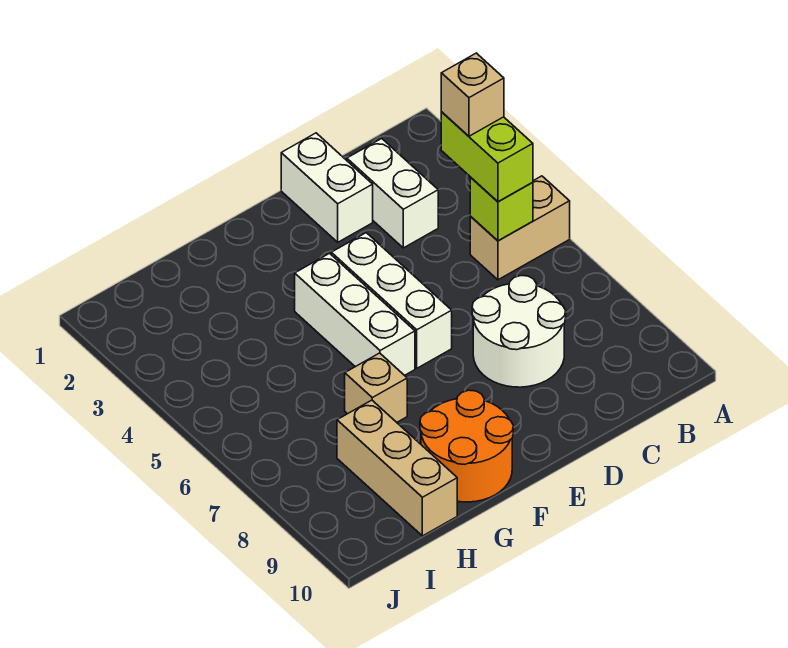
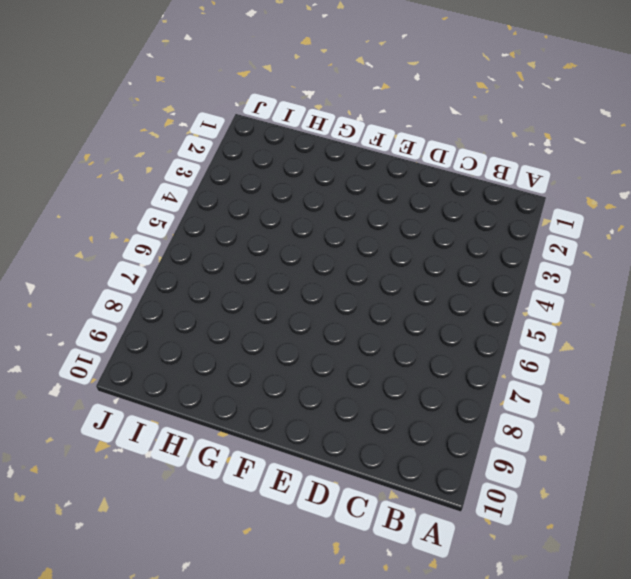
none -> tan brick A5:B5 level 1
none -> white brick C2:C3 level 1
none -> white round brick C7:D8 level 1

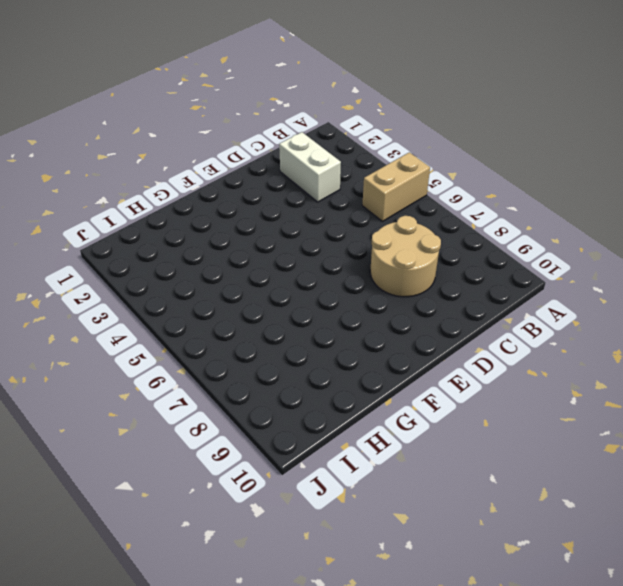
tan round brick C7:D8 level 1 -> white round brick C7:D8 level 1
none -> white brick D1:D2 level 1
none -> white brick E4:E6 level 1
none -> white brick F4:F6 level 1

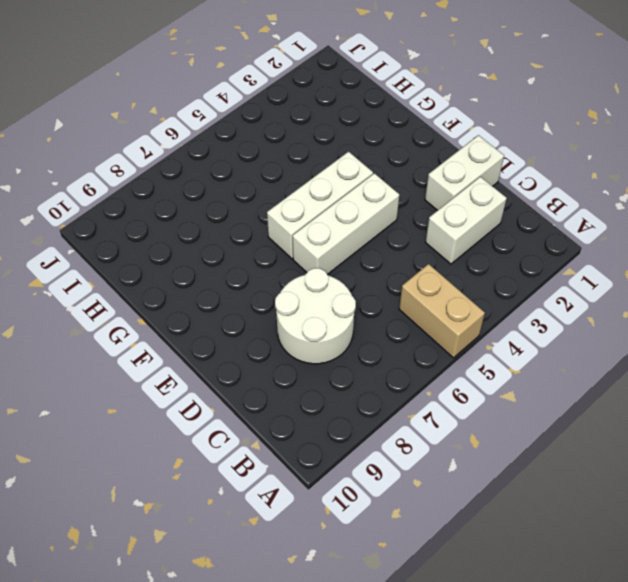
none -> orange round brick F9:G10 level 1
none -> tan brick G7 level 1
none -> tan brick H8:H10 level 1

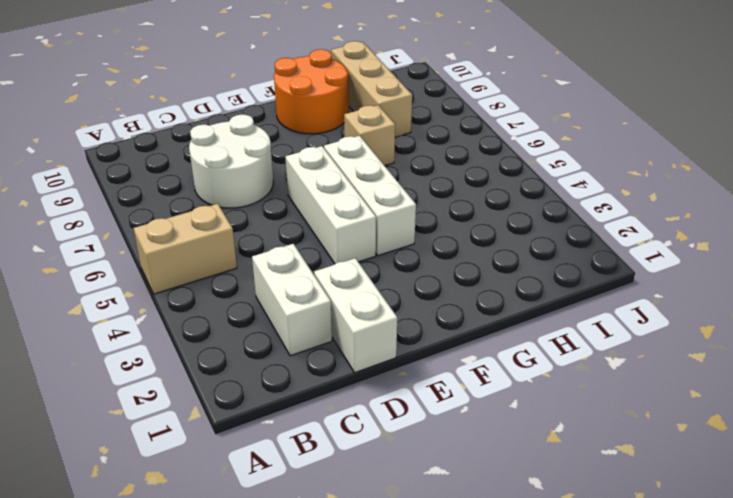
none -> lime brick B5 level 2
none -> lime brick B4:B5 level 3
none -> tan brick B4 level 4

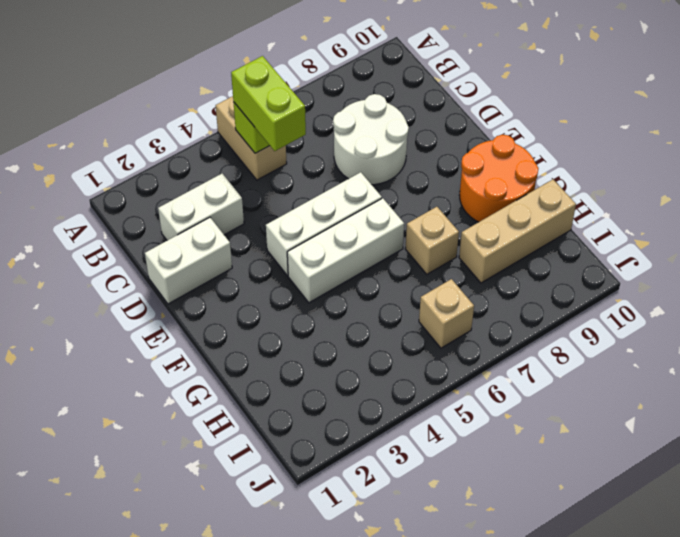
lime brick B5:C5 level 3 -> lime brick B4:B5 level 3
tan brick I6 level 1 -> tan brick B4 level 4

